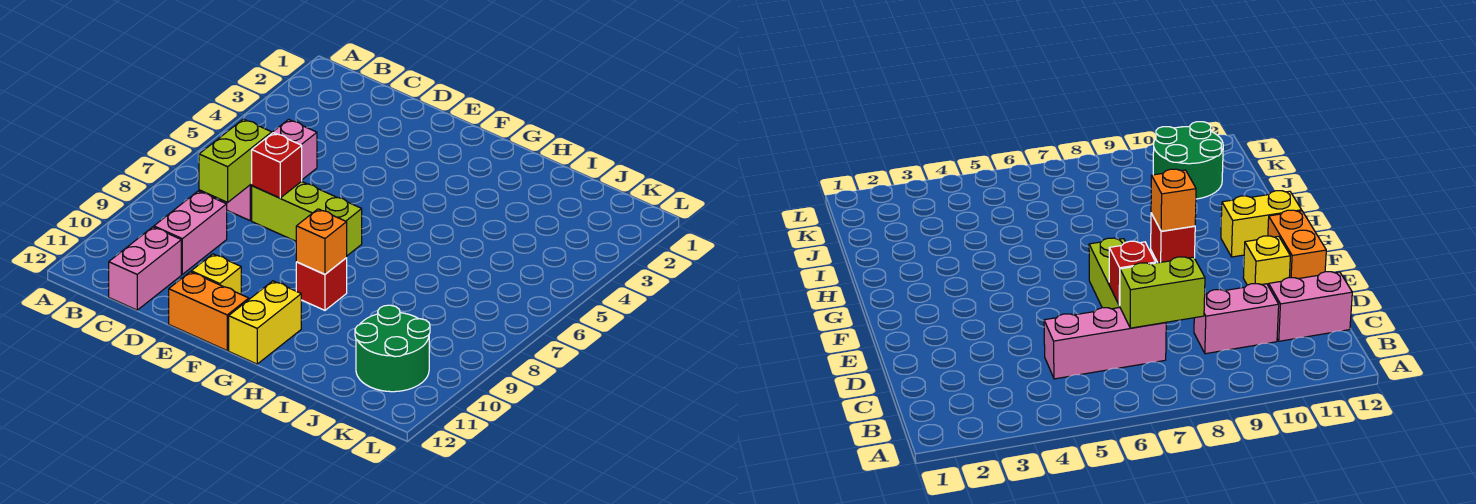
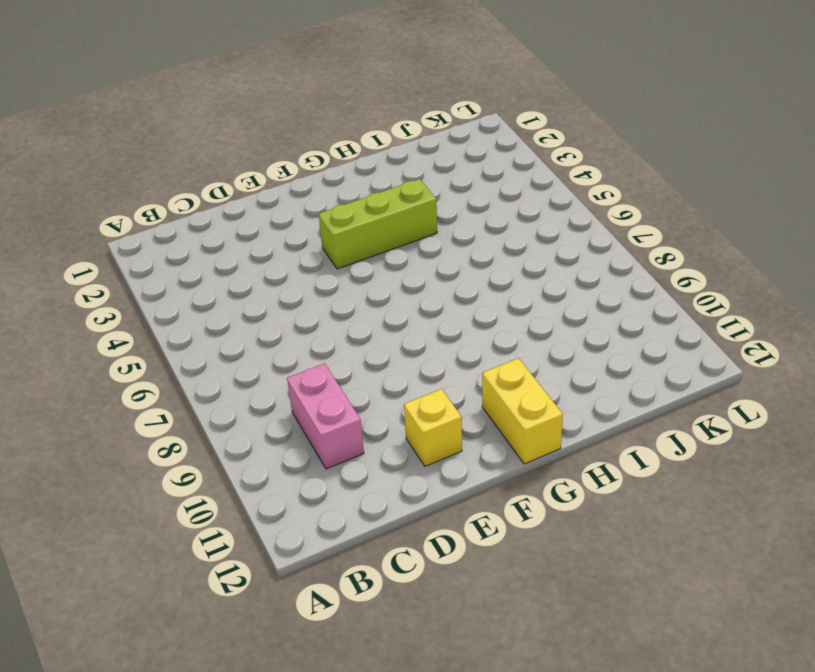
lime brick F4:H4 level 1 -> lime brick D7:F7 level 1
none -> pink brick C5:C7 level 1
none -> pink brick C11:C12 level 1
none -> orange brick E12:F12 level 1

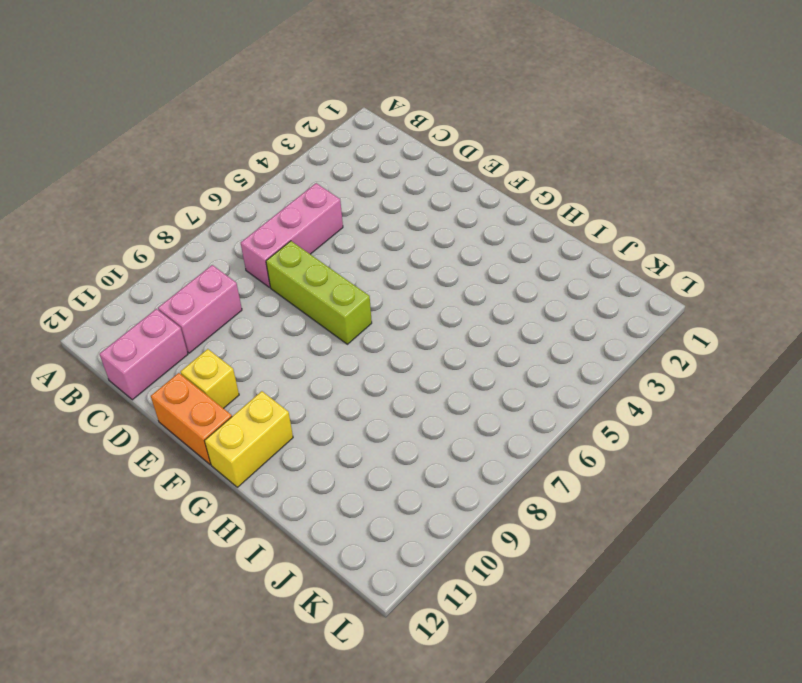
none -> red brick G9 level 1
none -> green round brick J10:K11 level 1
none -> lime brick C7:C8 level 2

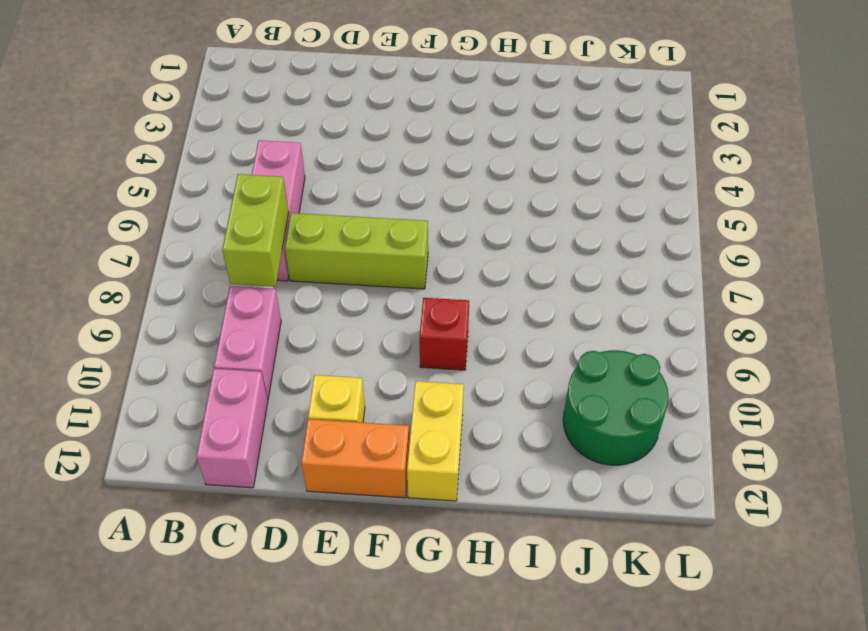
none -> red brick D7 level 2
none -> orange brick G9 level 2

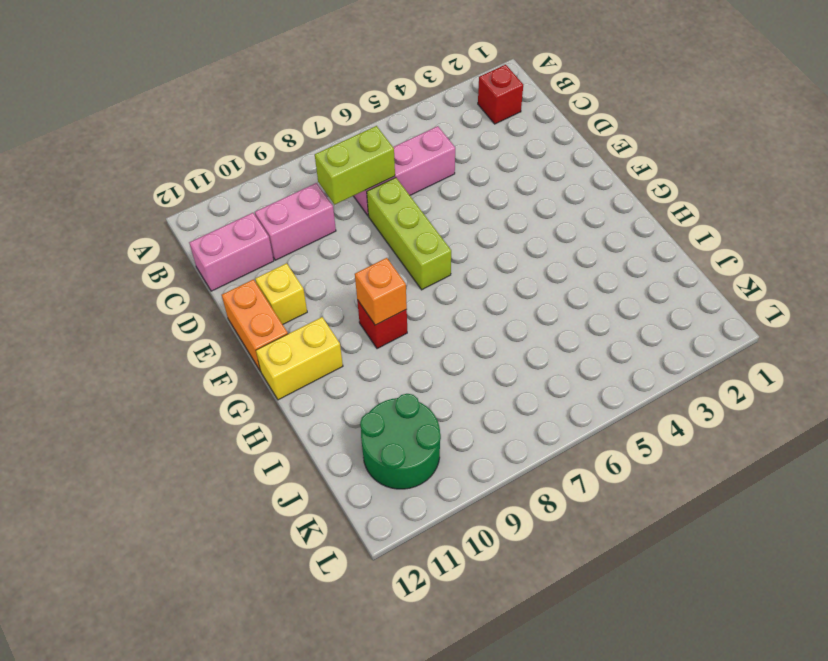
red brick B2 level 1 -> red brick D7 level 2

